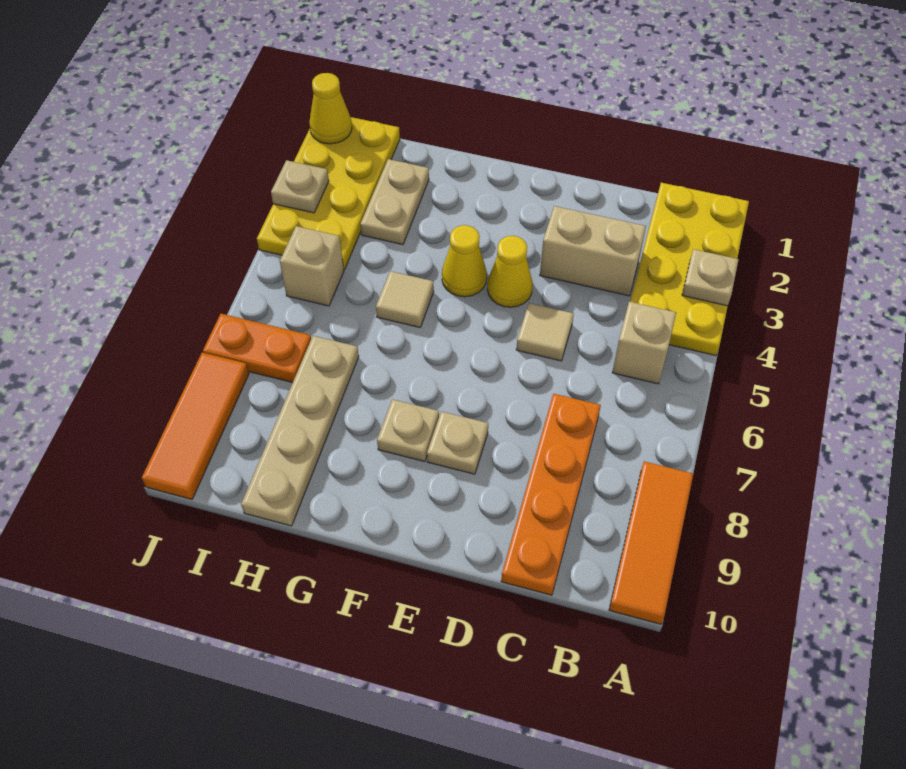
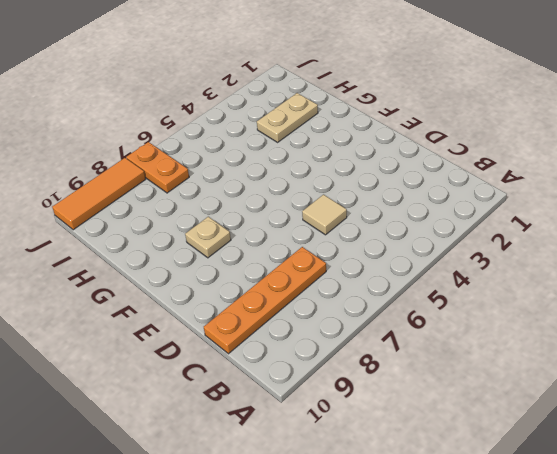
none -> yellow plate A1:B4 level 1
none -> orange tile A8:A10 level 1
none -> tan brick B5 level 1

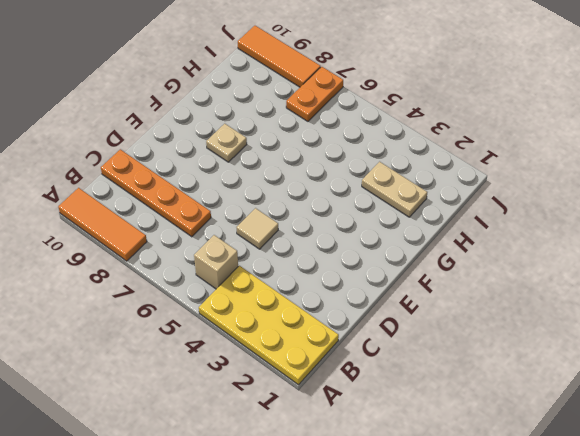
none -> tan brick C3:D3 level 1
none -> yellow cone E4 level 1
none -> tan plate E8 level 1

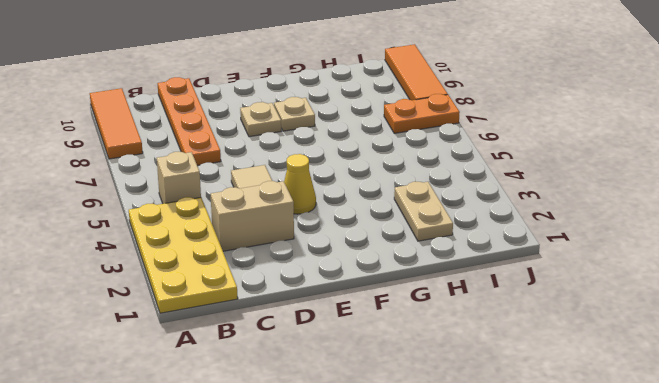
none -> yellow cone F4 level 1
none -> tan tile G5 level 1
none -> tan plate H7:H10 level 1

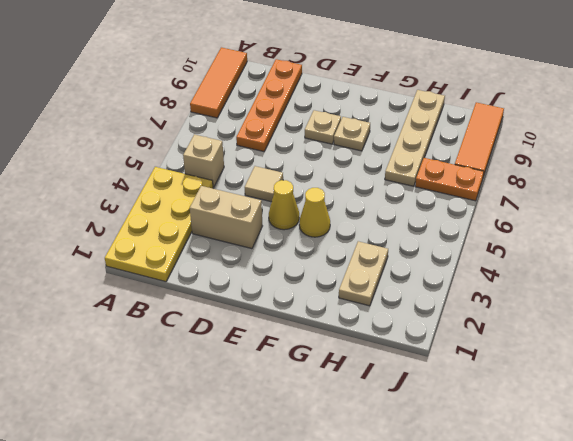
none -> tan tile G5 level 1
none -> yellow plate I1:J4 level 1
none -> tan brick I5 level 1

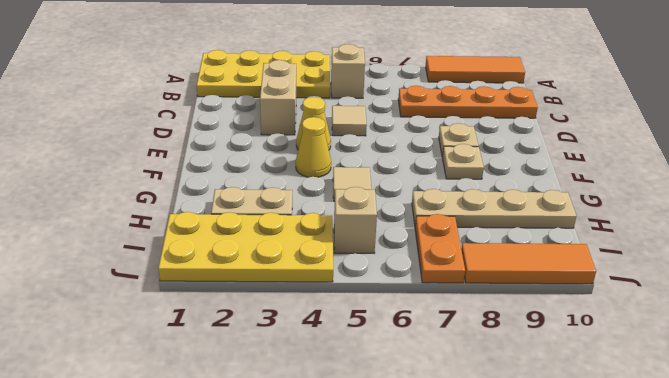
none -> tan plate A3 level 2
none -> yellow cone J1 level 2
none -> tan plate J3 level 2

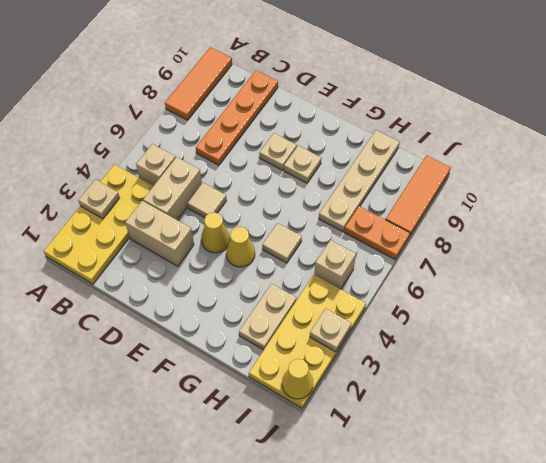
tan brick C4:C5 level 1 -> none

